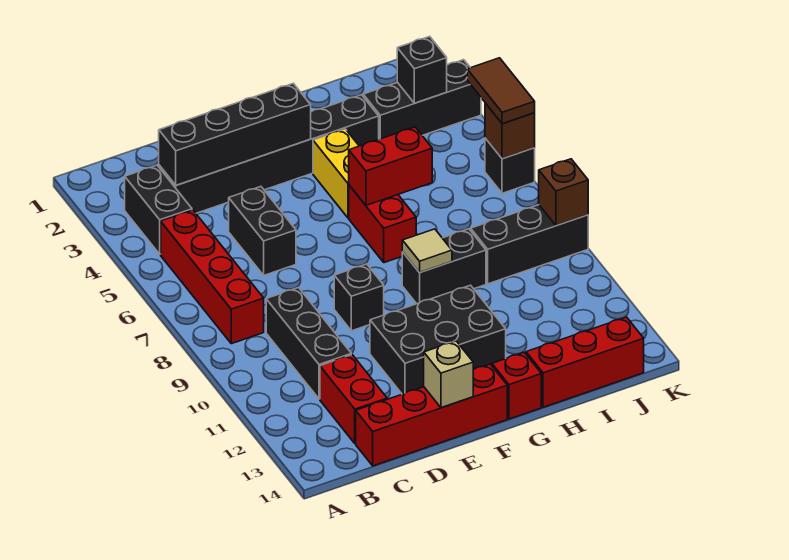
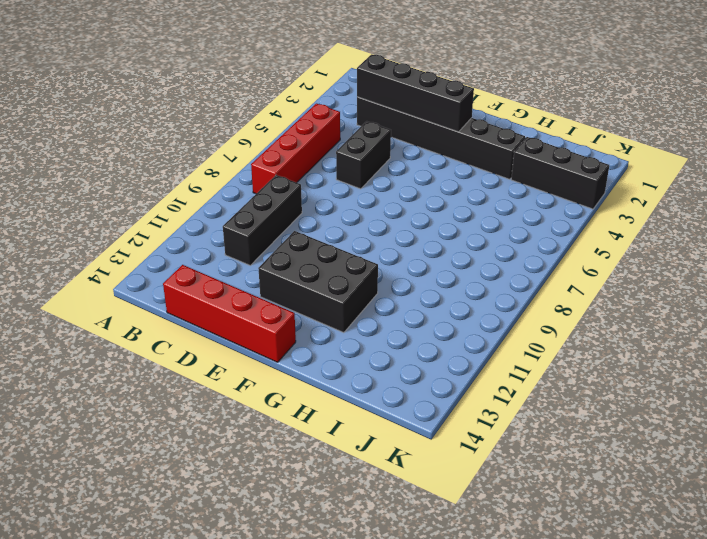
none -> black brick B3:B4 level 1
none -> red brick C12:C13 level 1
none -> black brick E9 level 1

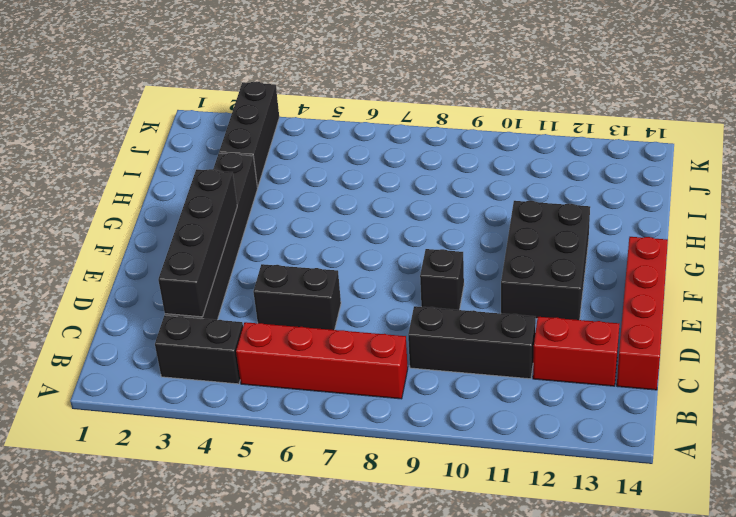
none -> yellow brick G4:G5 level 1
none -> red brick G6:G7 level 1
none -> black brick G9:H9 level 1

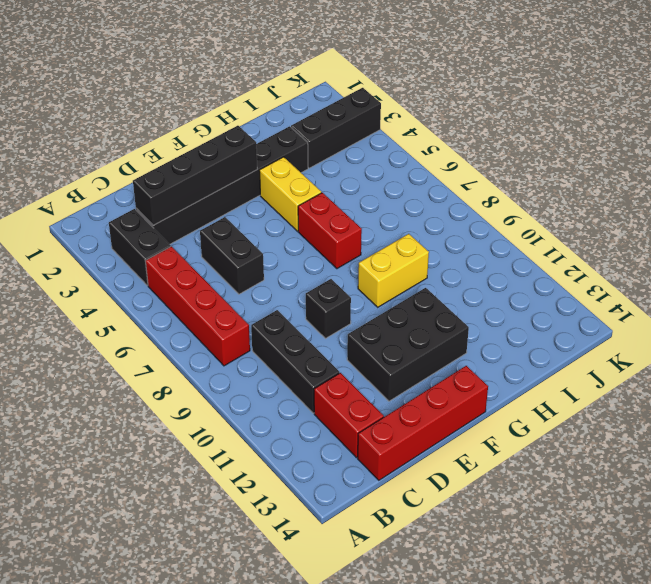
yellow brick G9:H9 level 1 -> black brick G9:H9 level 1
none -> red brick G14 level 1
none -> red brick H14:J14 level 1
none -> black brick I9:K9 level 1

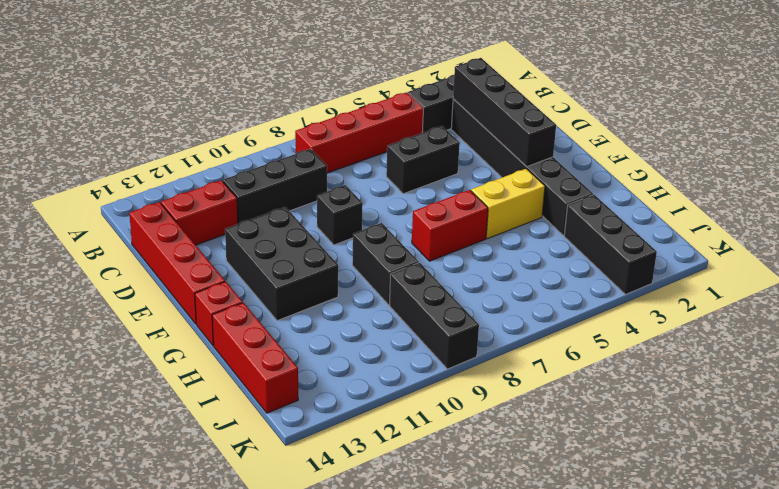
none -> black brick K6 level 1
none -> tan brick E14 level 2
none -> red brick G6:H6 level 2

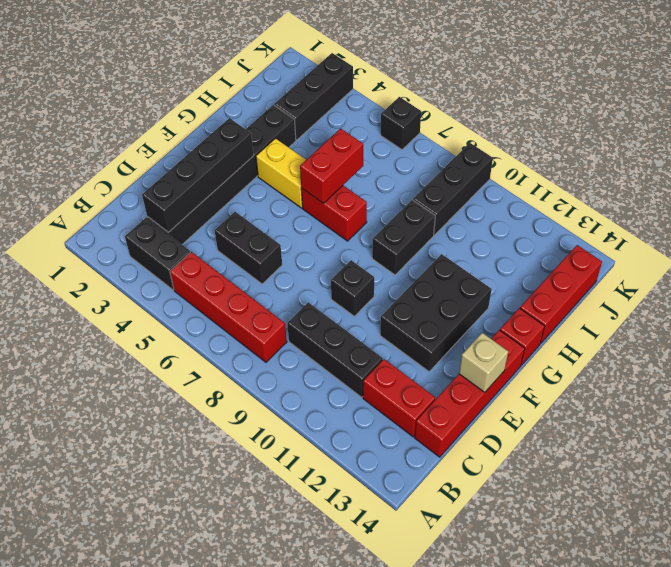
none -> tan tile G9 level 2
none -> black brick J3 level 2
none -> brown brick K6 level 2

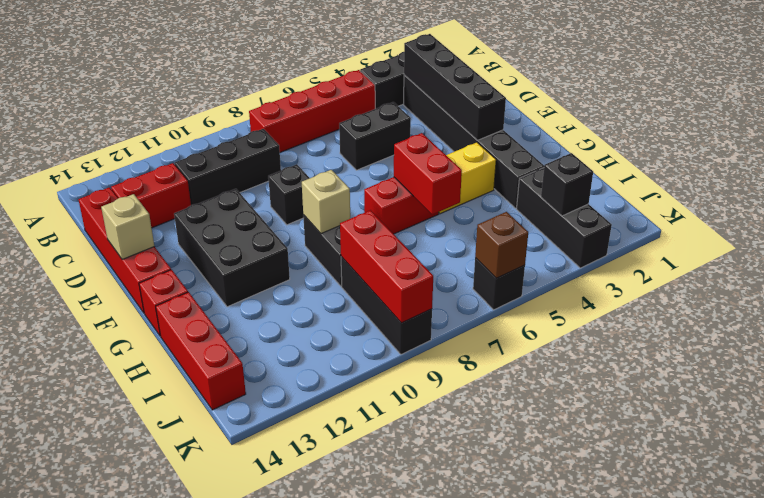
tan brick G9 level 2 -> tan tile G9 level 2
red brick I9:K9 level 2 -> brown brick K9 level 2
none -> brown tile K5:K6 level 3

